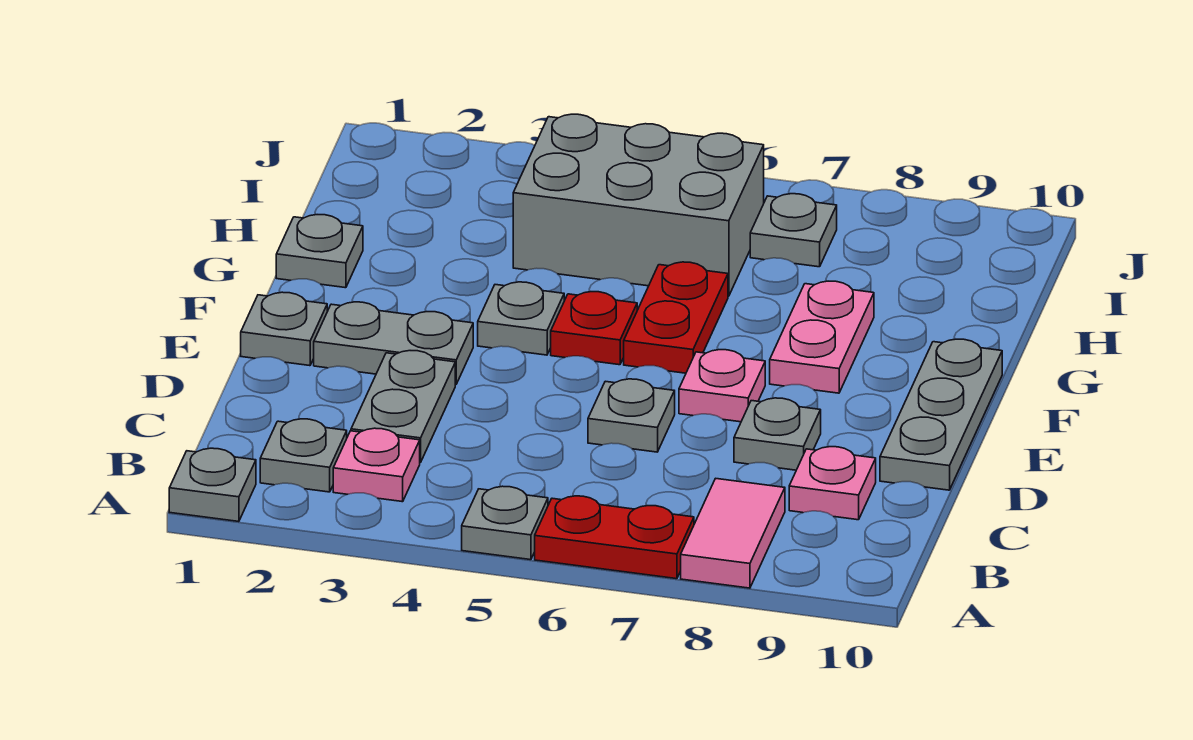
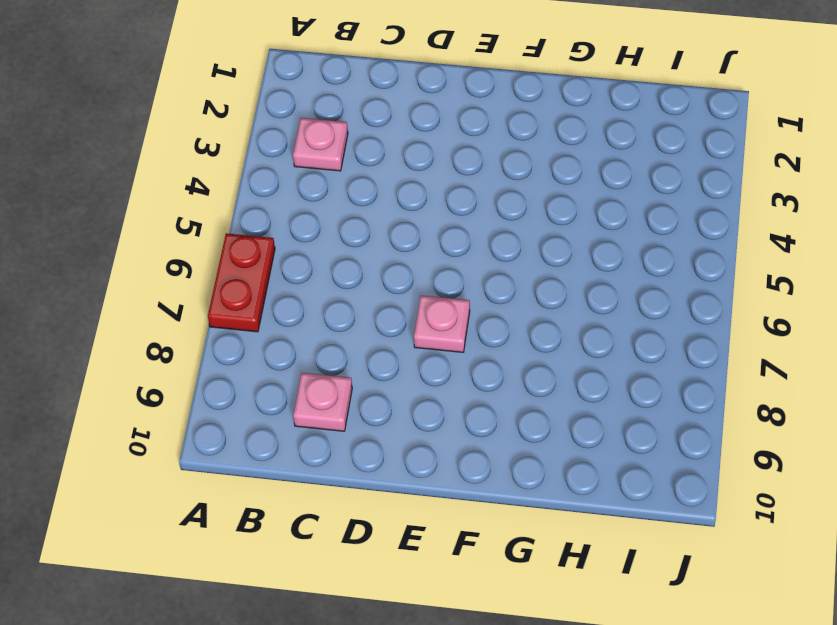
none -> grey plate A1 level 1
none -> grey plate A5 level 1
none -> pink tile A8:B8 level 1

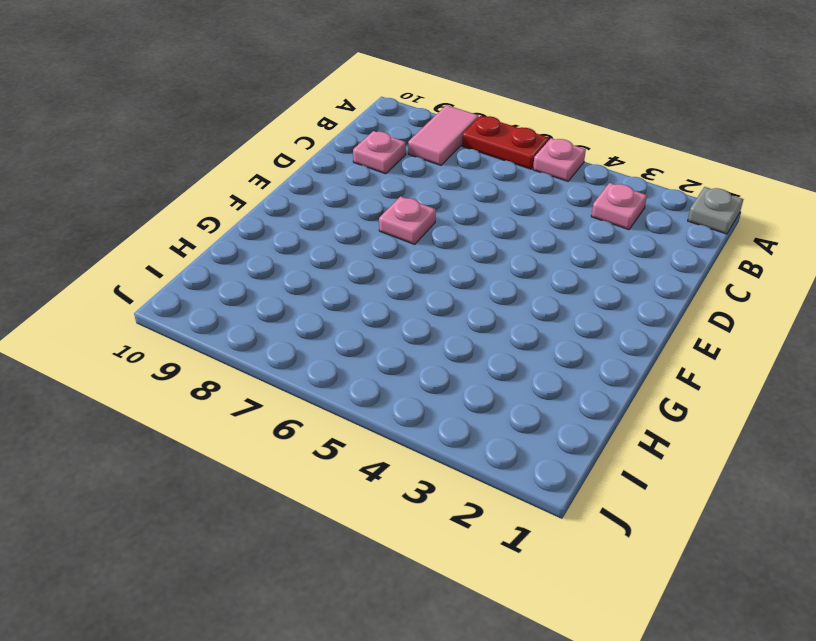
pink plate A5 level 1 -> grey plate A5 level 1
none -> grey plate B2 level 1
none -> grey plate C3:D3 level 1
none -> grey plate D6 level 1

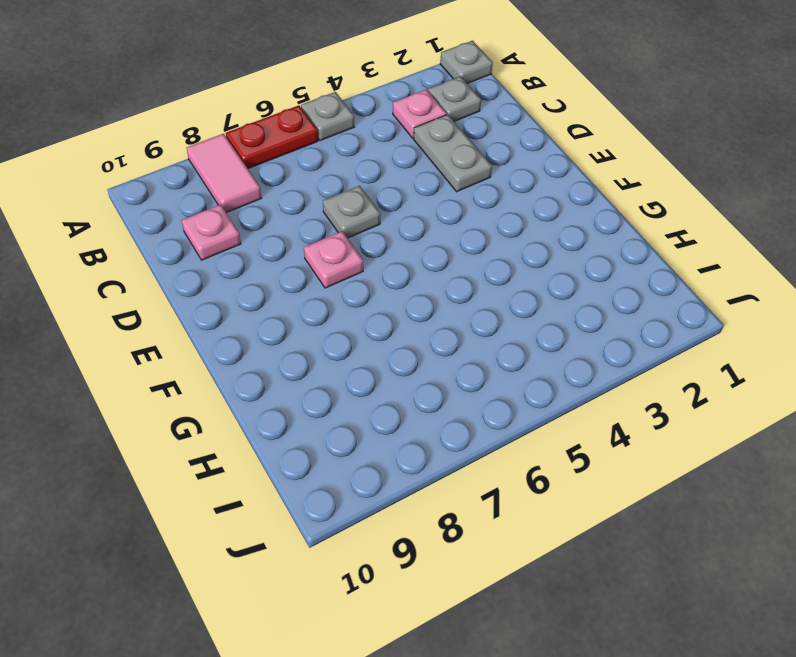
none -> grey plate D8 level 1
none -> grey plate D10:F10 level 1
none -> grey plate E1 level 1

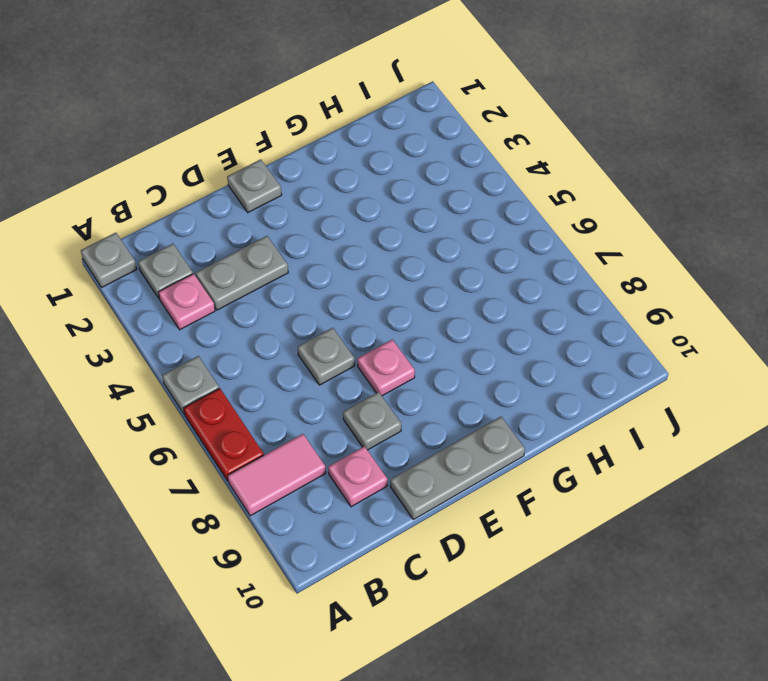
none -> grey plate E2:E3 level 1
none -> grey plate F4 level 1
none -> red plate F5 level 1

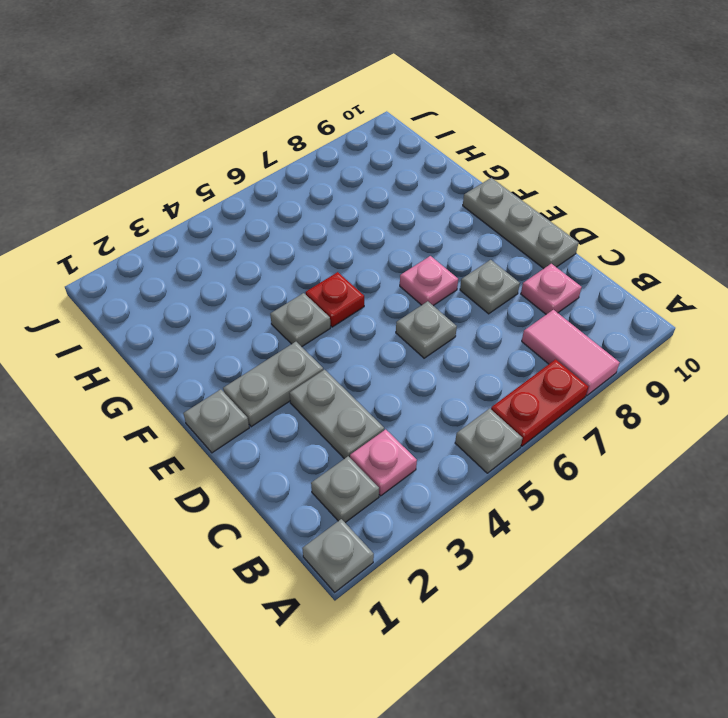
none -> red plate F6:G6 level 1
none -> pink plate F8:G8 level 1
none -> grey plate G1 level 1

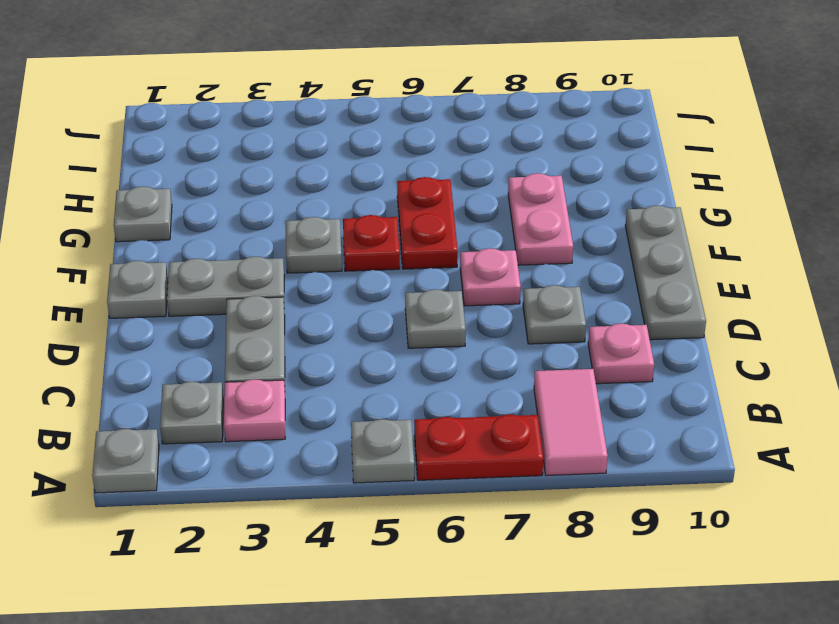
none -> grey brick H4:I6 level 1
none -> grey plate I7 level 1

